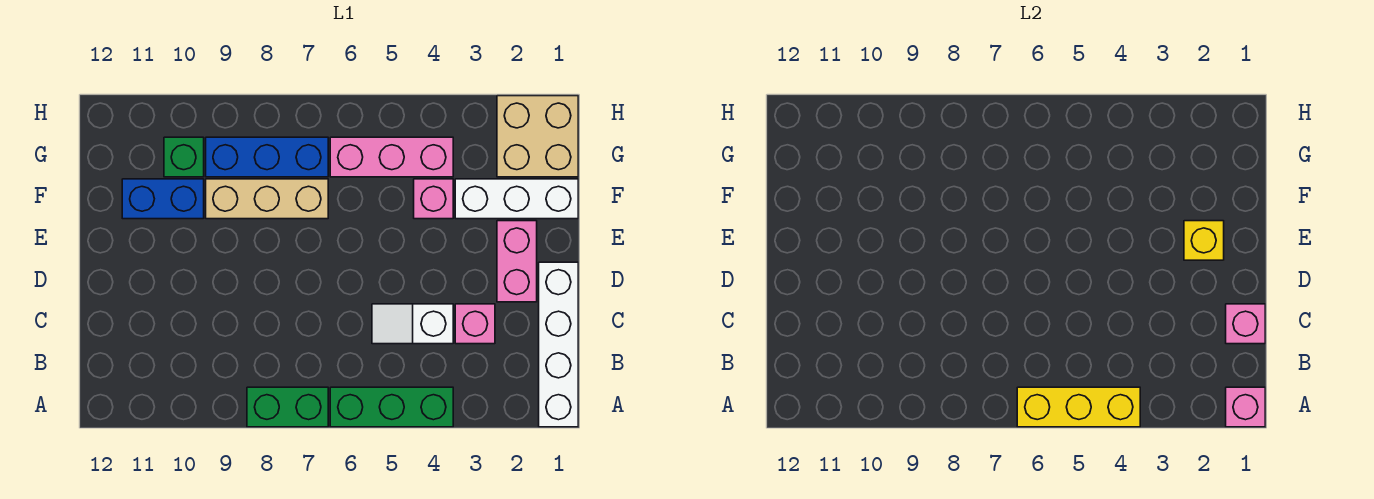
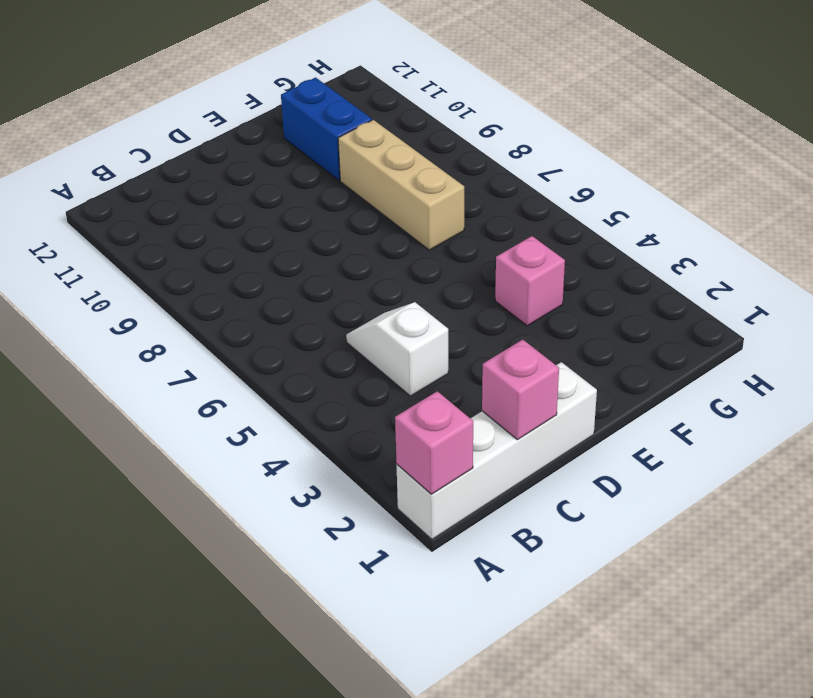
none -> green brick A4:A6 level 1
none -> green brick A7:A8 level 1
none -> pink brick C3 level 1

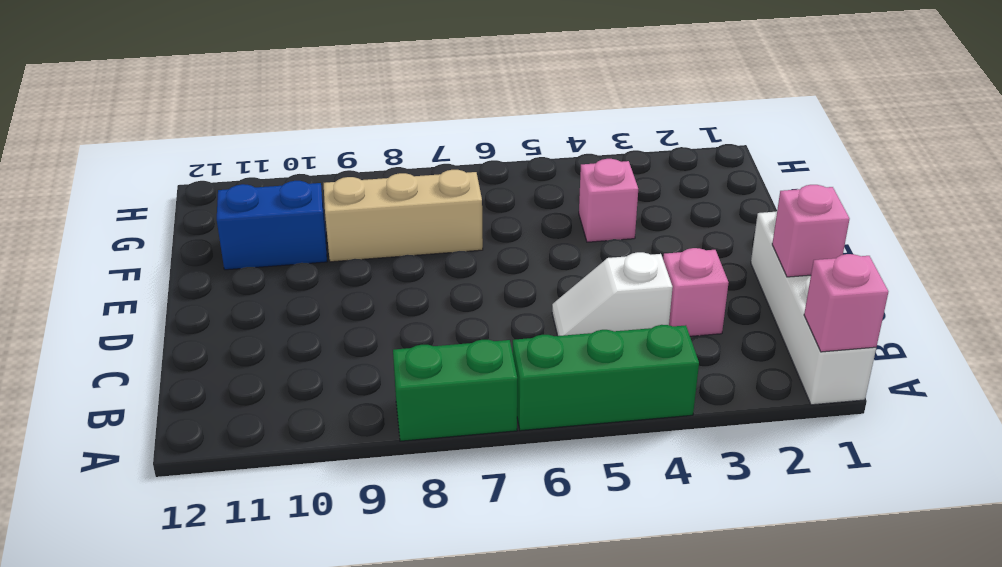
none -> pink brick D2:E2 level 1
none -> white brick F1:F3 level 1
none -> tan brick G1:H2 level 1

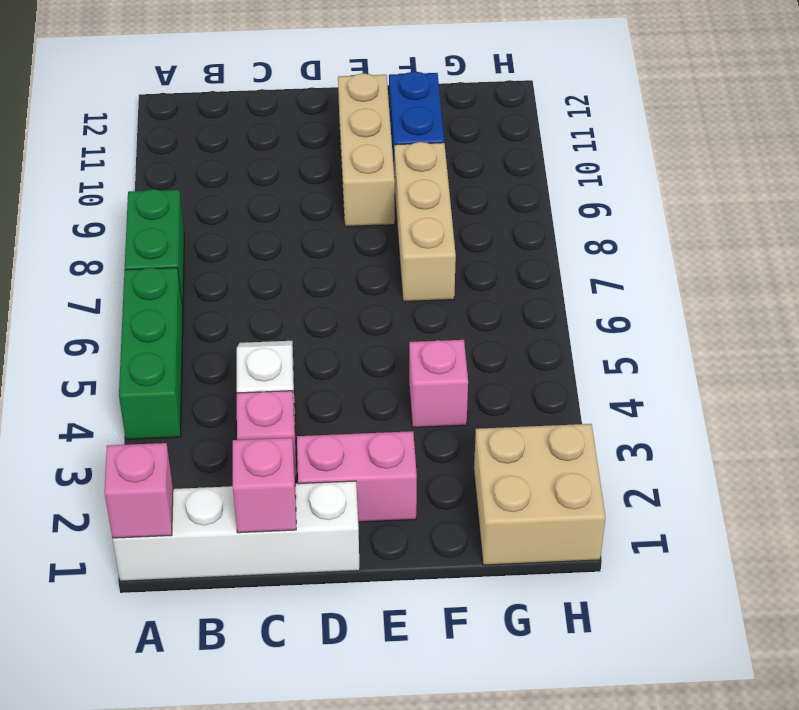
tan brick E9:E11 level 1 -> none
none -> white brick F1:F3 level 1
none -> pink brick G4:G6 level 1
none -> blue brick G7:G9 level 1

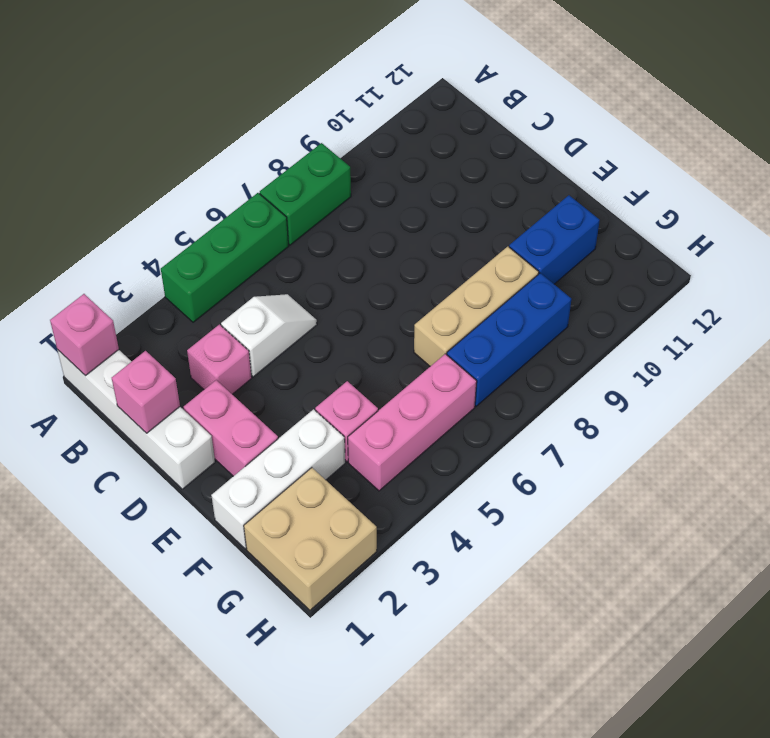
none -> green brick G10 level 1
none -> yellow brick A4:A6 level 2
none -> yellow brick E2 level 2

